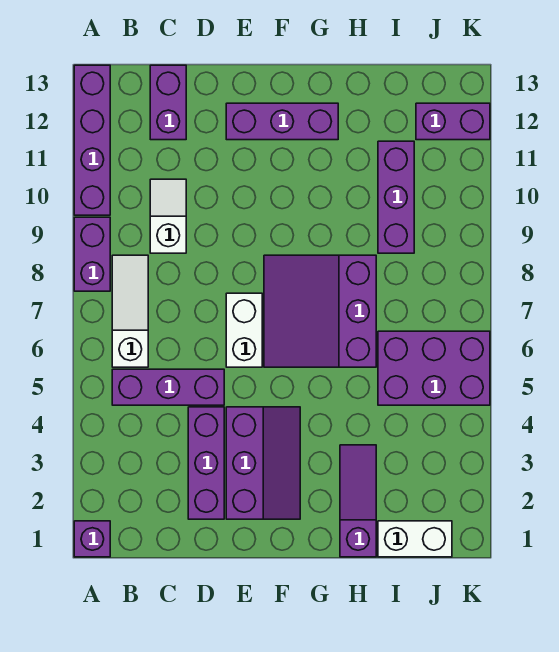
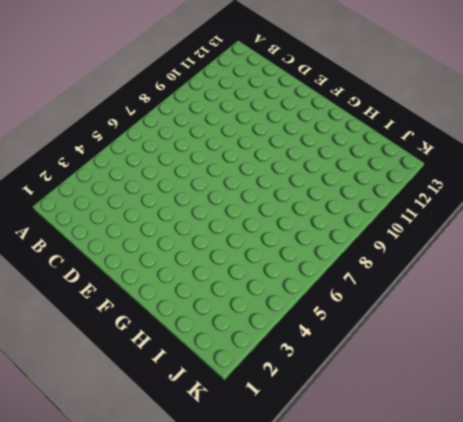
none -> purple brick A1 level 1
none -> purple brick A8:A9 level 1
none -> purple brick A10:A13 level 1

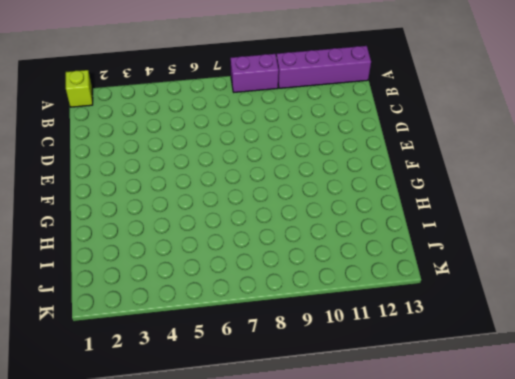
lime brick A1 level 1 -> purple brick A1 level 1
none -> purple brick B5:D5 level 1
none -> white slope B6:B8 level 1 top 6
none -> white slope C9:C10 level 1 top 9

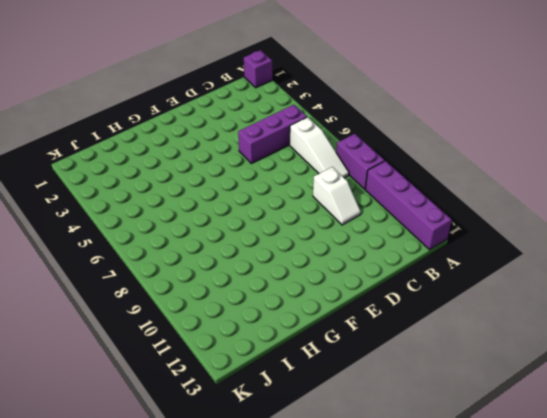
none -> purple brick C12:C13 level 1
none -> purple brick D2:D4 level 1
none -> purple slope E2:F4 level 1 top E

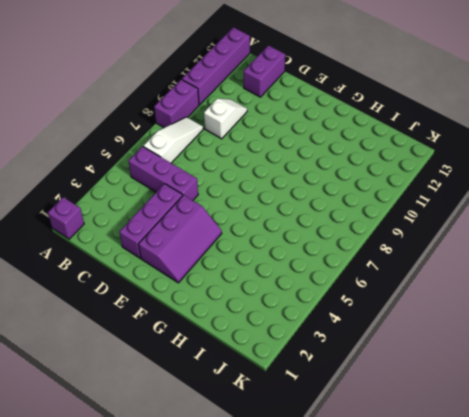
none -> white brick E6:E7 level 1
none -> purple brick E12:G12 level 1
none -> purple slope F6:H8 level 1 top H

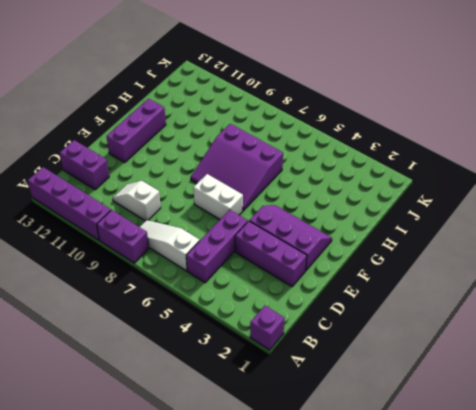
none -> purple slope H1:H3 level 1 top 1
none -> white brick I1:J1 level 1
none -> purple brick I5:K6 level 1

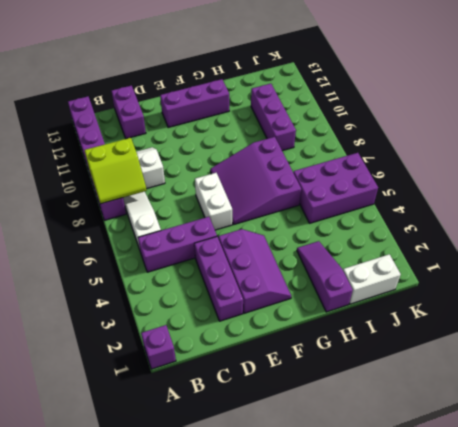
lime slope A8:B9 level 2 top 9 -> none
none -> purple brick J12:K12 level 1

